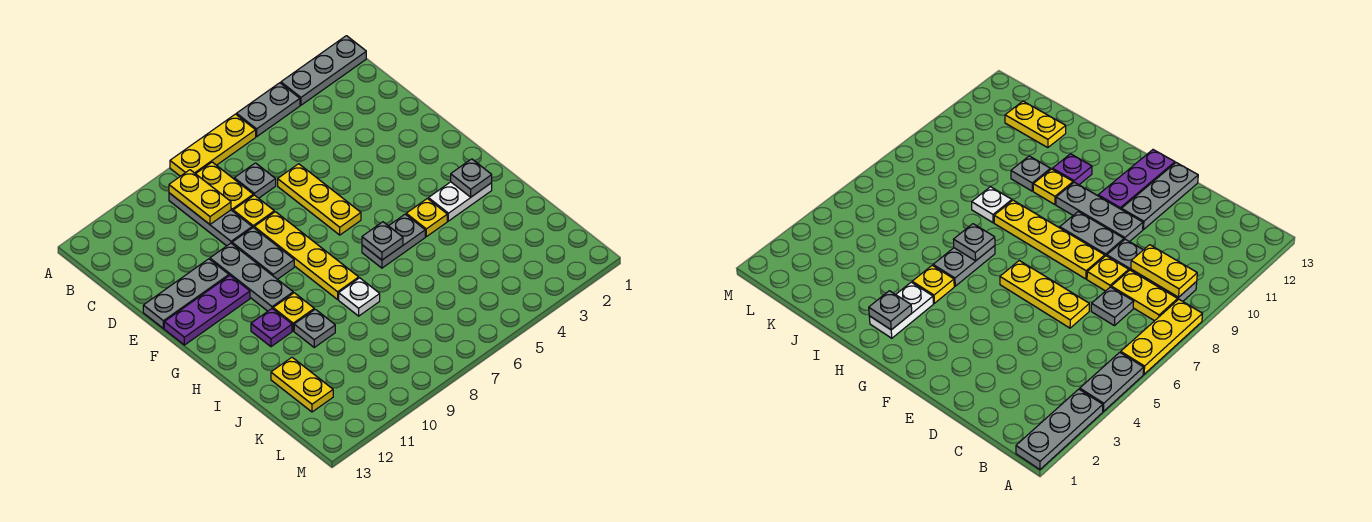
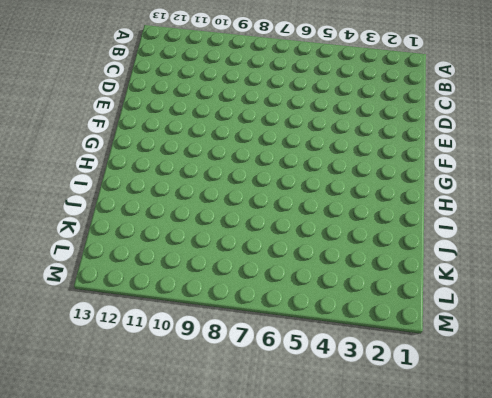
none -> grey plate A1:A3 level 1
none -> grey plate A4:A5 level 1
none -> yellow plate A6:A8 level 1

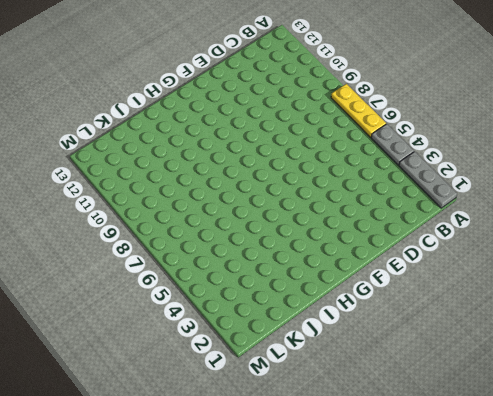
none -> yellow plate B8:C8 level 1
none -> grey plate B9:D9 level 1
none -> grey plate C7 level 1

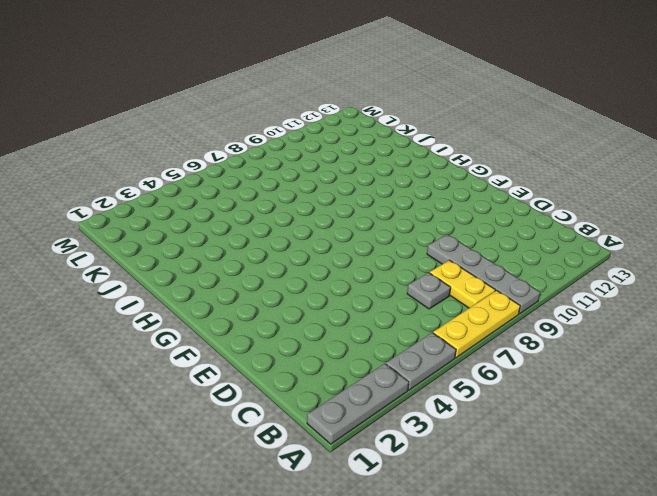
grey plate A9:D9 level 1 -> grey plate B9:D9 level 1
none -> yellow plate D6:F6 level 1
none -> yellow plate D8 level 1
none -> yellow plate E8:H8 level 1

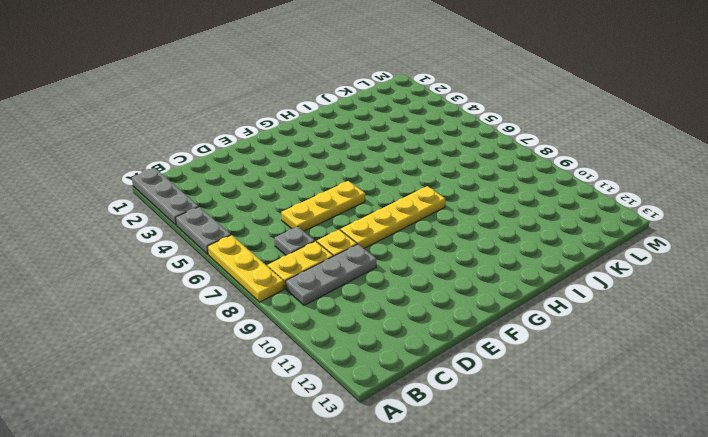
none -> grey plate E9:F9 level 1
none -> grey plate E10:G10 level 1
none -> grey plate E11:E13 level 1

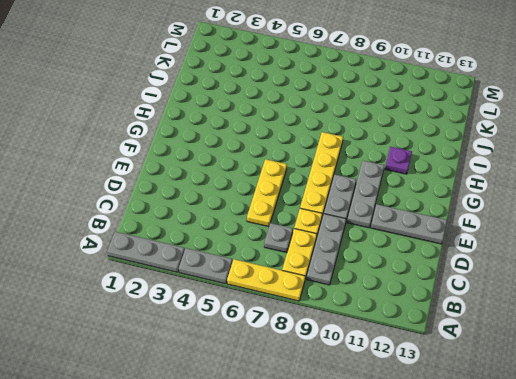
none -> purple plate F11:F13 level 1
none -> white plate H2:H3 level 1
none -> yellow plate H4 level 1

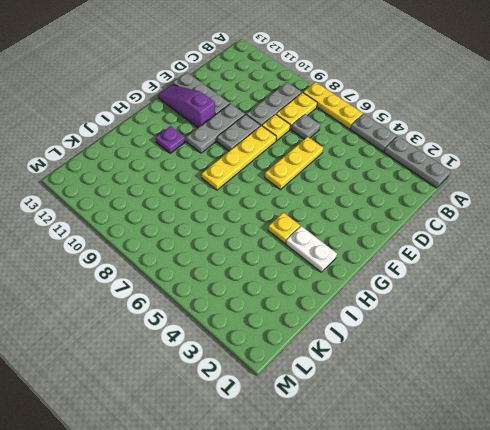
purple slope F11:F13 level 1 top 11 -> purple plate F11:F13 level 1
none -> grey plate H5:H6 level 1
none -> yellow plate H10 level 1
none -> white plate I8 level 1

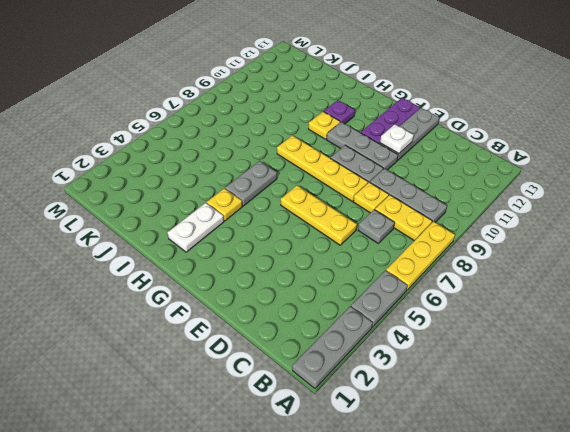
white plate E11 level 2 -> white plate I8 level 1
none -> grey plate I10 level 1
none -> yellow plate J12:K12 level 1
none -> yellow plate B9:C9 level 2

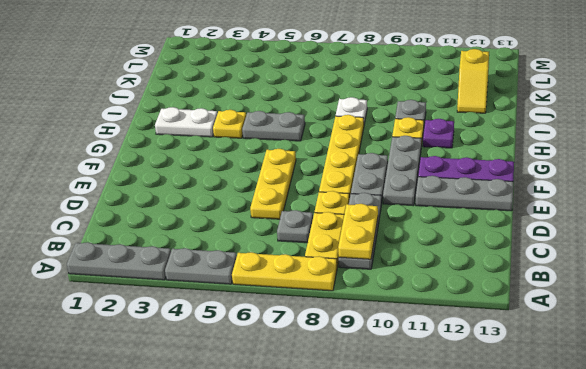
yellow slope J12:K12 level 1 top K -> yellow plate J12:K12 level 1
none -> grey plate H2 level 2
none -> grey plate H6 level 2

